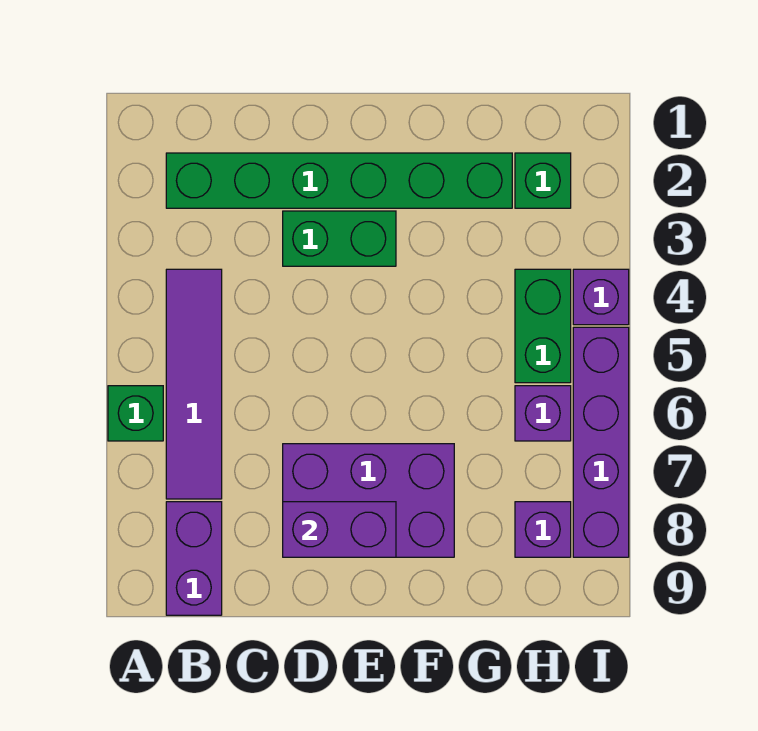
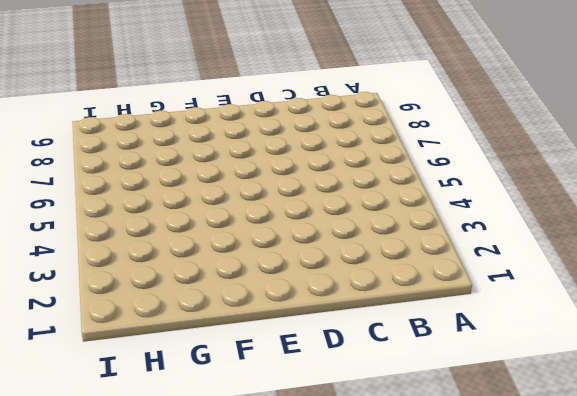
none -> green brick A6 level 1
none -> green brick B2:G2 level 1
none -> purple tile B4:B7 level 1

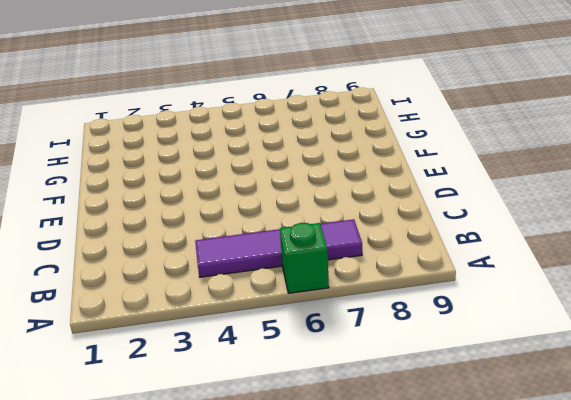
none -> green brick B2:G2 level 1
none -> purple brick B8:B9 level 1
none -> green brick D3:E3 level 1

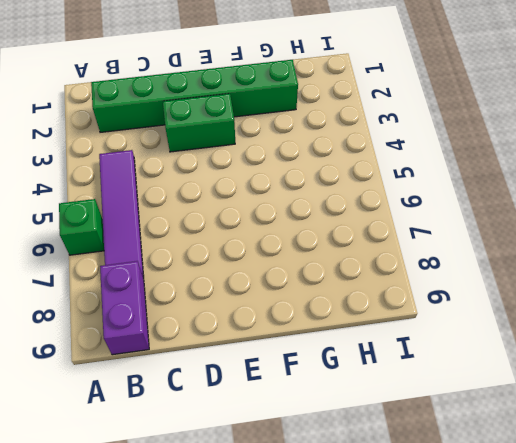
none -> purple brick D7:F8 level 1
none -> green brick H2 level 1
none -> green brick H4:H5 level 1

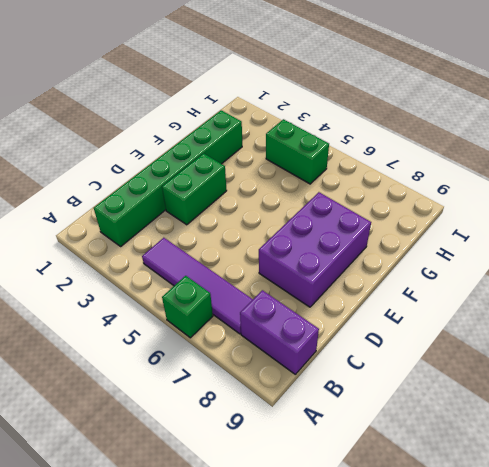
none -> green brick H2 level 1
none -> purple brick H6 level 1
none -> purple brick H8 level 1

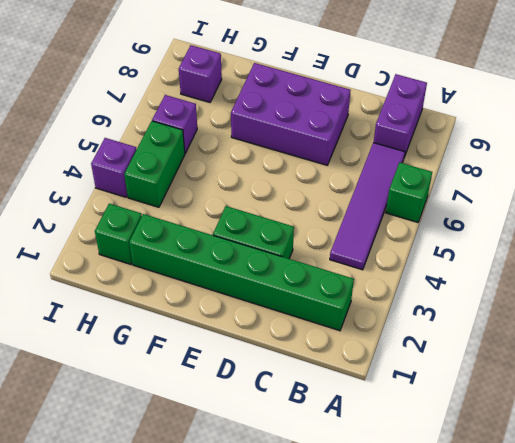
none -> purple brick I5:I8 level 1
none -> purple brick D8:E8 level 2

